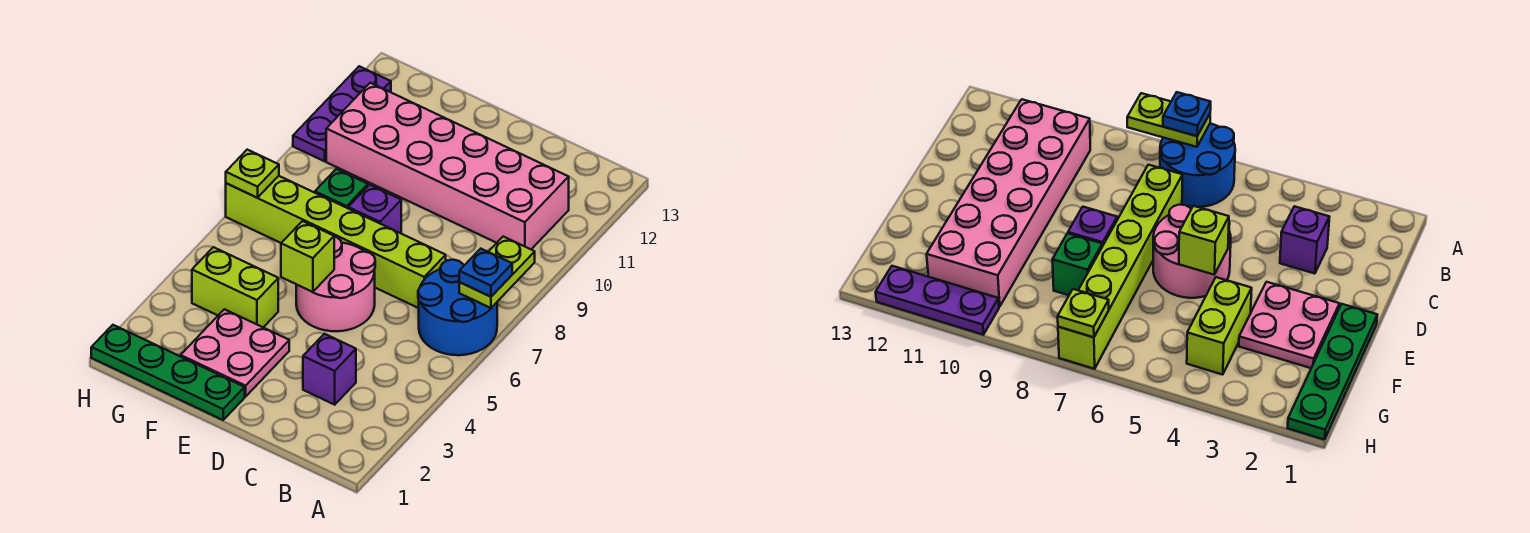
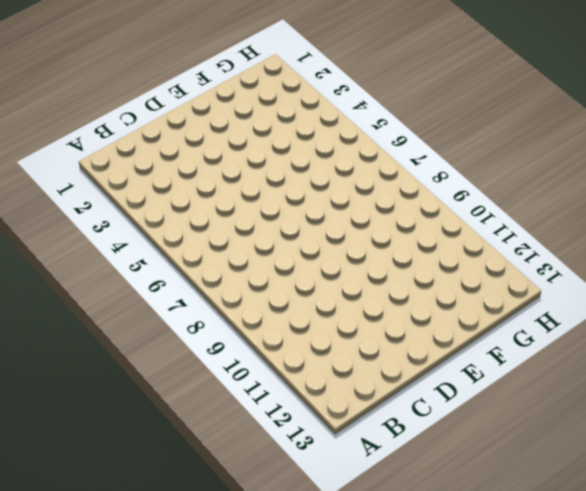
none -> blue round brick A6:B7 level 1
none -> pink brick B10:G11 level 1
none -> purple brick C3 level 1

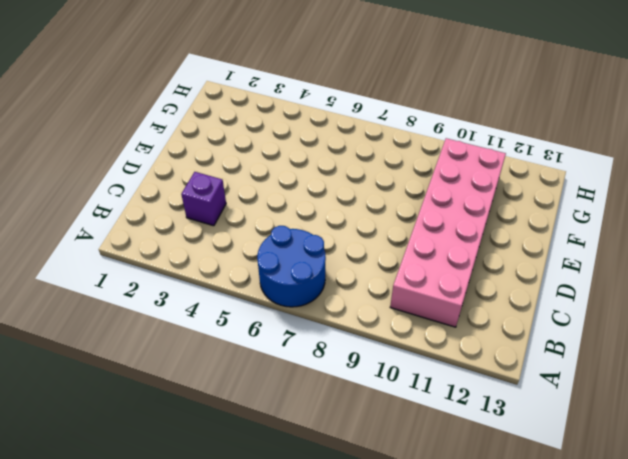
none -> lime brick C7:H7 level 1
none -> pink round brick D5:E6 level 1
none -> green plate E1:H1 level 1

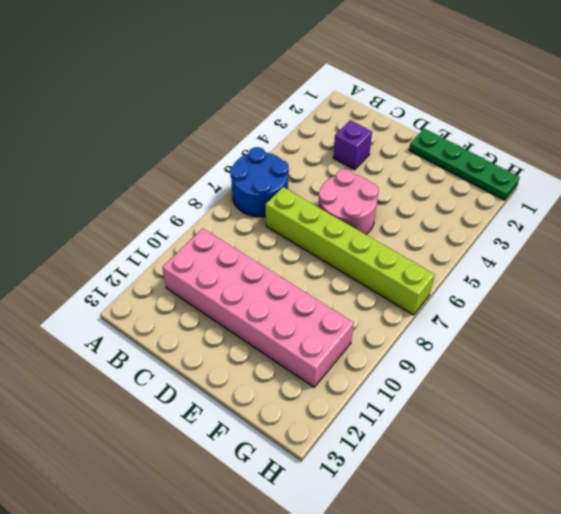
none -> pink plate E2:F3 level 1
none -> purple brick E8 level 1
none -> lime brick F4:G4 level 1

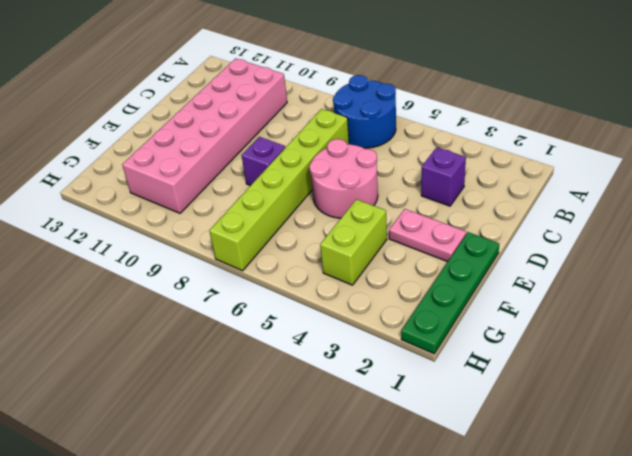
pink plate E2:E3 level 1 -> pink plate E2:F3 level 1
none -> green brick F8 level 1
none -> purple plate H10:H12 level 1
none -> lime plate A7:A8 level 2

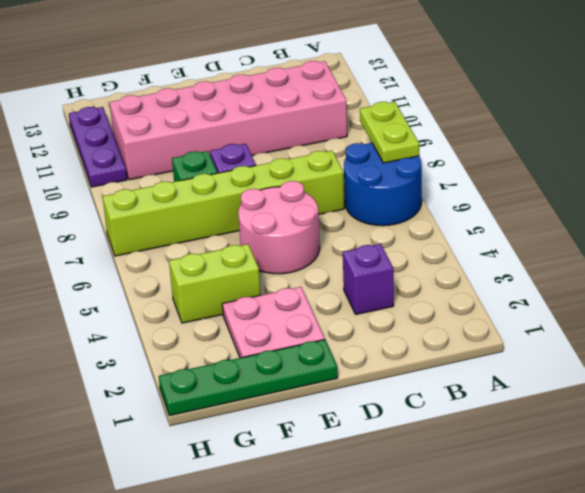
none -> lime brick E5 level 2
none -> lime plate H7 level 2
none -> blue plate A7 level 3

